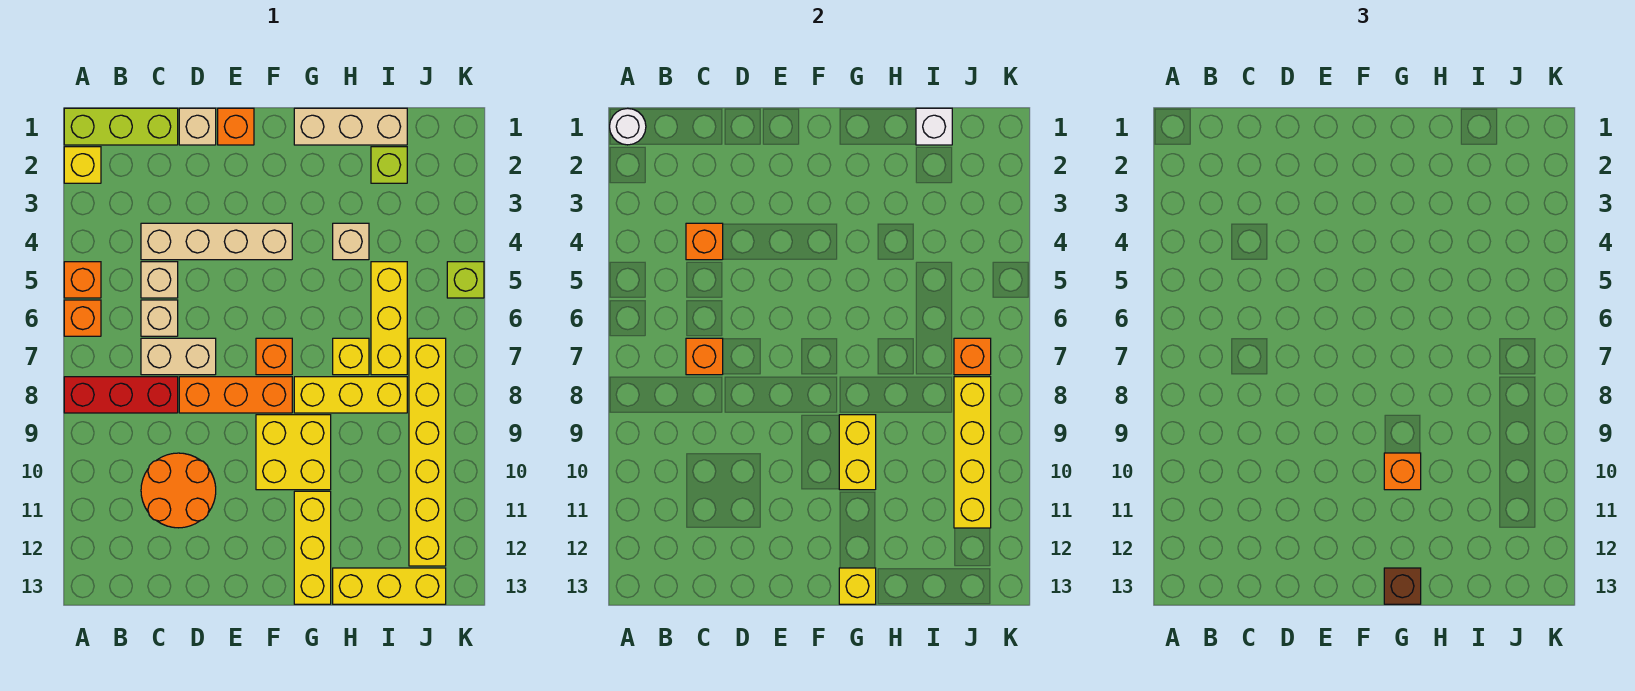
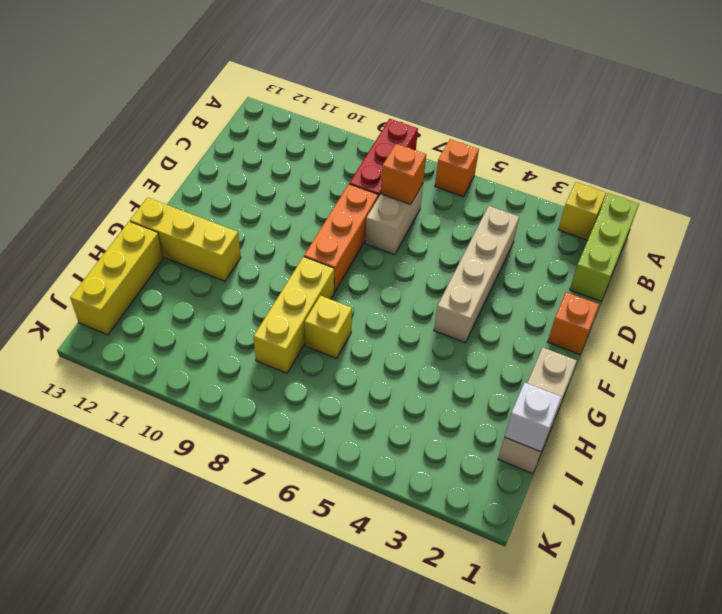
none -> orange brick A5 level 1
none -> tan brick C5 level 1
none -> tan brick C6 level 1
none -> orange round brick C10:D11 level 1

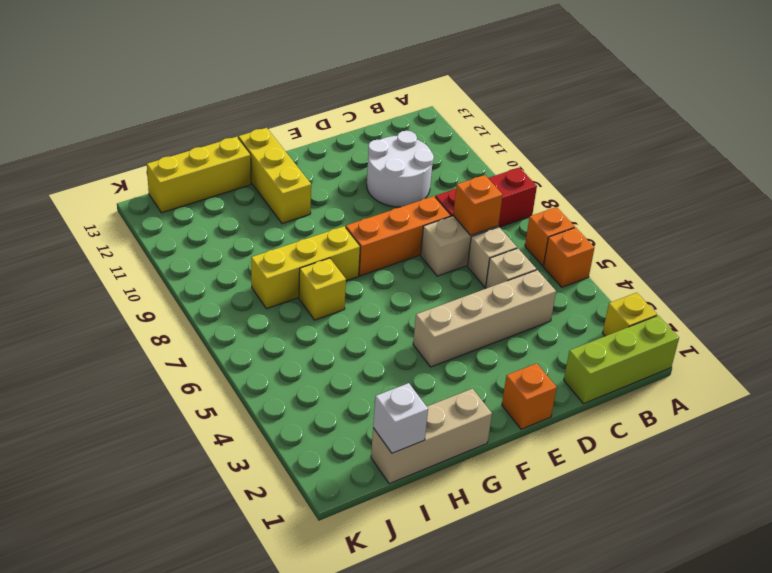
white round brick C10:D11 level 1 -> orange round brick C10:D11 level 1
none -> tan brick D1 level 1
none -> orange brick F7 level 1
none -> yellow brick F9:G10 level 1
none -> tan brick H4 level 1

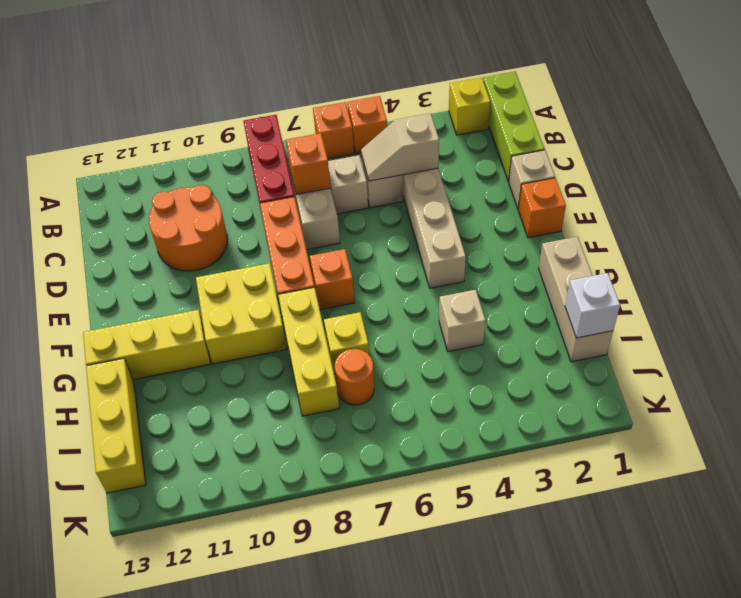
tan slope C4:C5 level 2 top 4 -> orange brick C4 level 2
orange round brick I7 level 1 -> yellow brick I5:I7 level 1
none -> lime brick I2 level 1
none -> yellow brick J7:J12 level 1
none -> lime brick K5 level 1
none -> white round brick A1 level 2

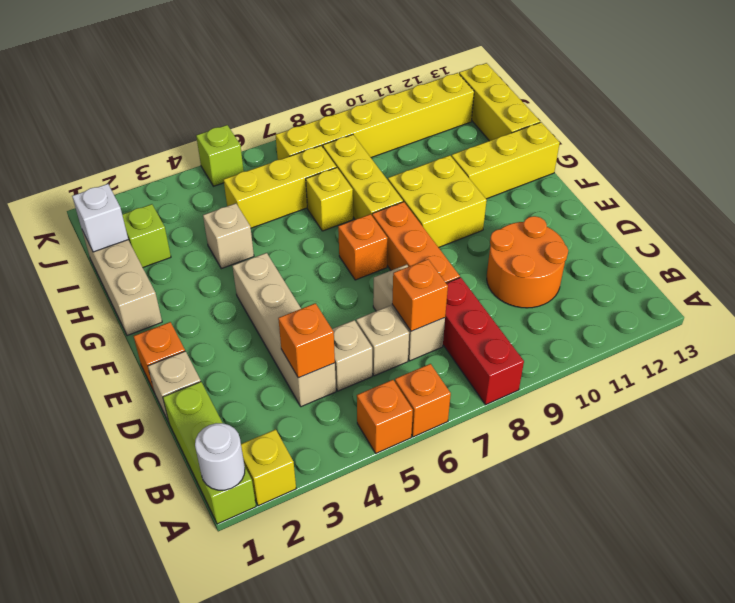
none -> yellow brick G9:G10 level 2
none -> yellow brick G13 level 2
none -> orange brick J7 level 2
none -> yellow brick J8:J11 level 2

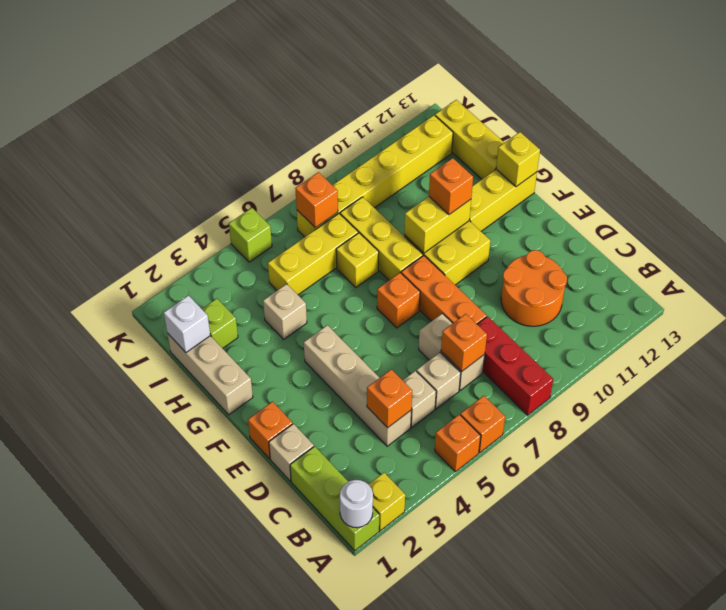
none -> yellow brick J8:J11 level 2
none -> brown brick G13 level 3

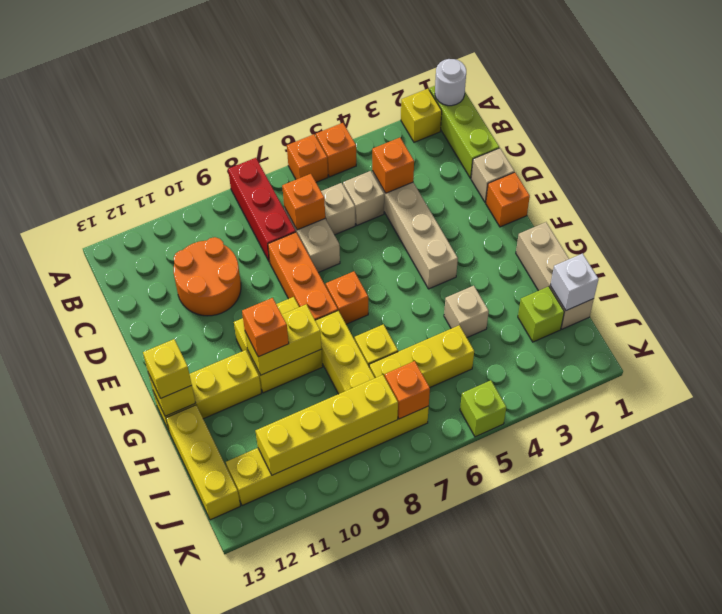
yellow brick G13 level 3 -> brown brick G13 level 3

